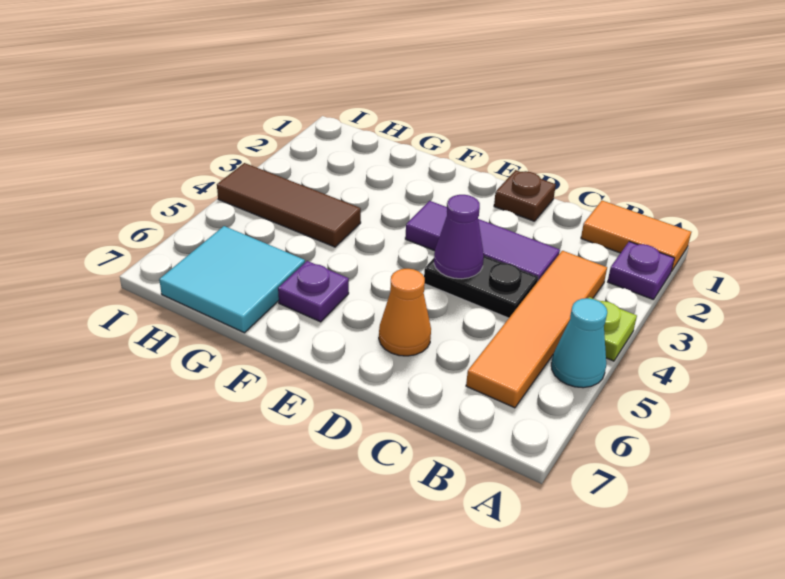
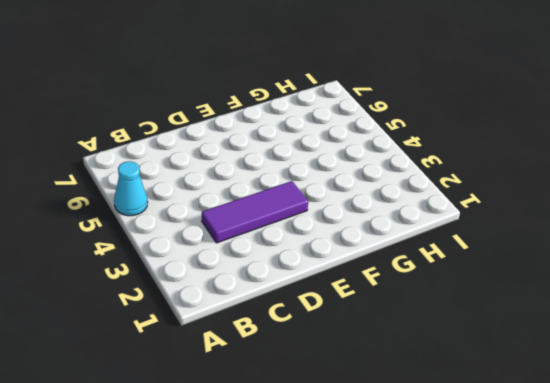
none -> orange tile A1:B1 level 1
none -> purple plate A2 level 1
none -> lime plate A4 level 1

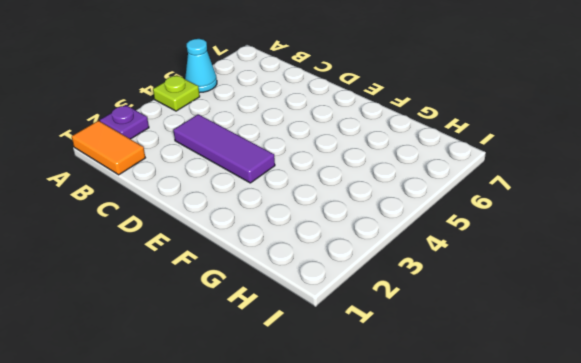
none -> orange tile B3:B6 level 1
none -> black plate C4:D4 level 1
none -> brown plate D1 level 1

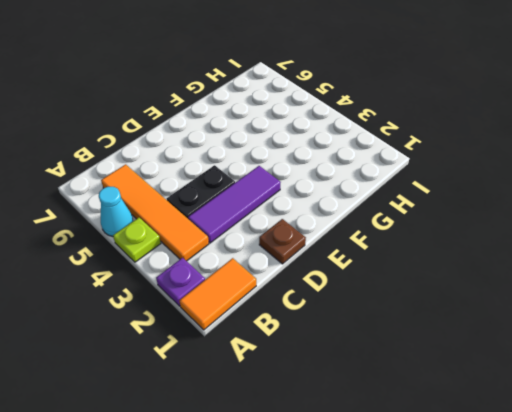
none -> orange cone D6 level 1
none -> purple plate F6 level 1
none -> brown tile G4:I4 level 1

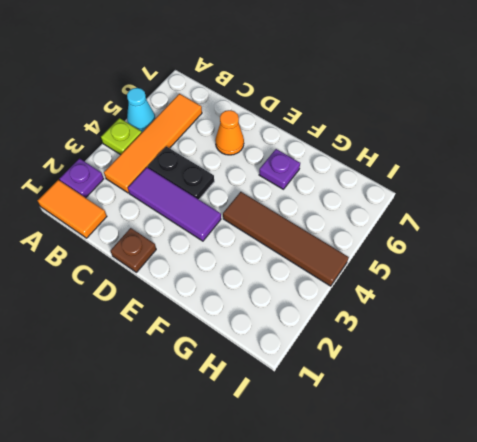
brown tile F4:I4 level 1 -> brown tile G4:I4 level 1
none -> cyan tile G6:H7 level 1
none -> purple cone D4 level 2

